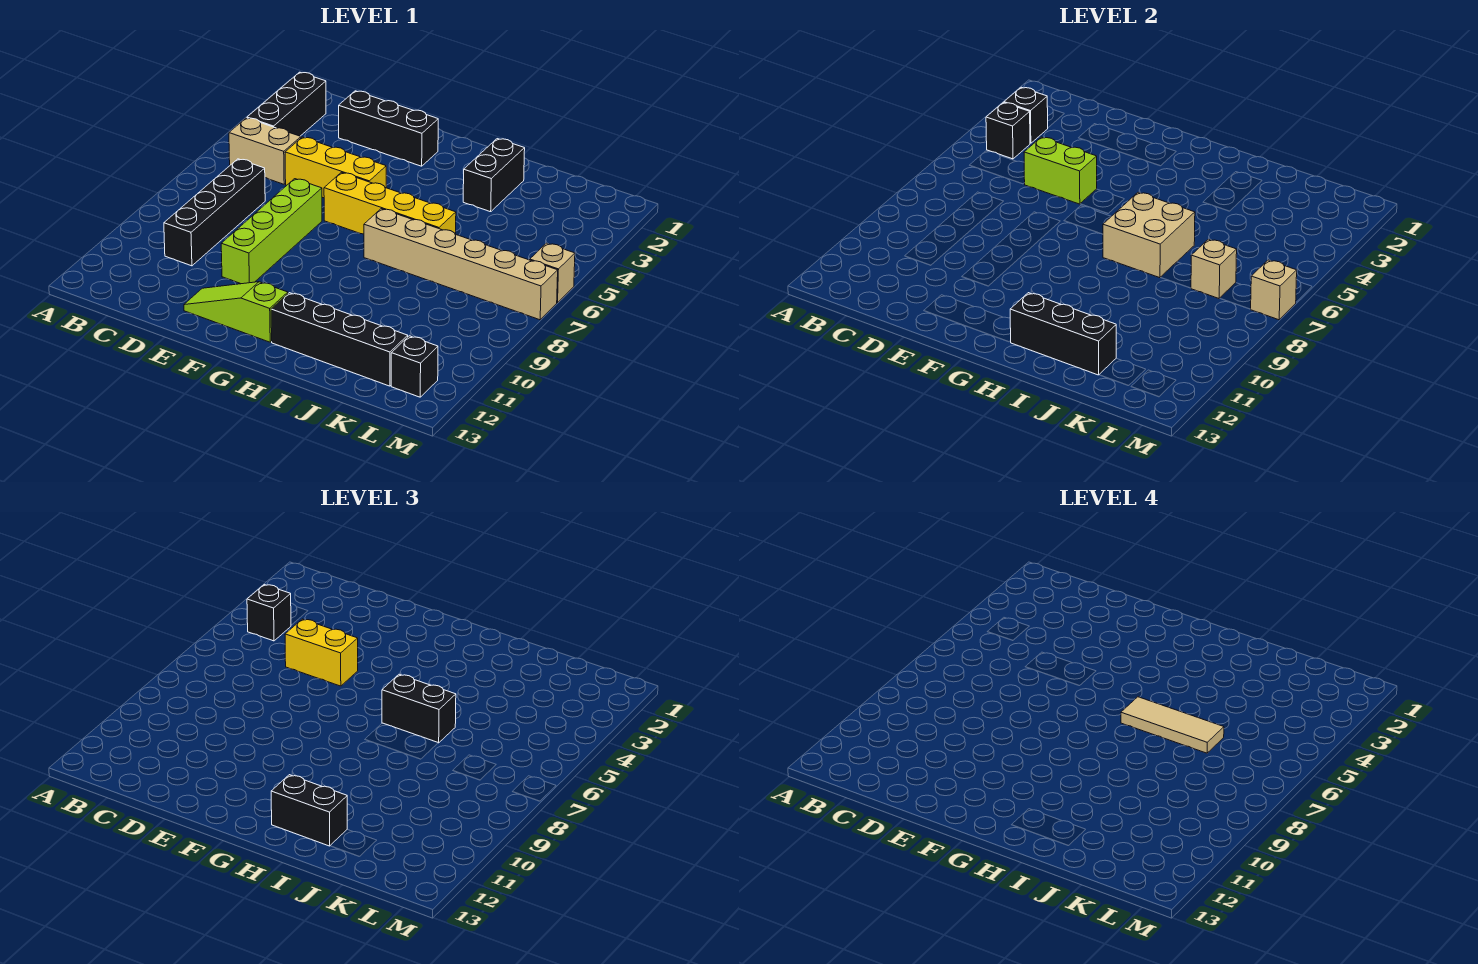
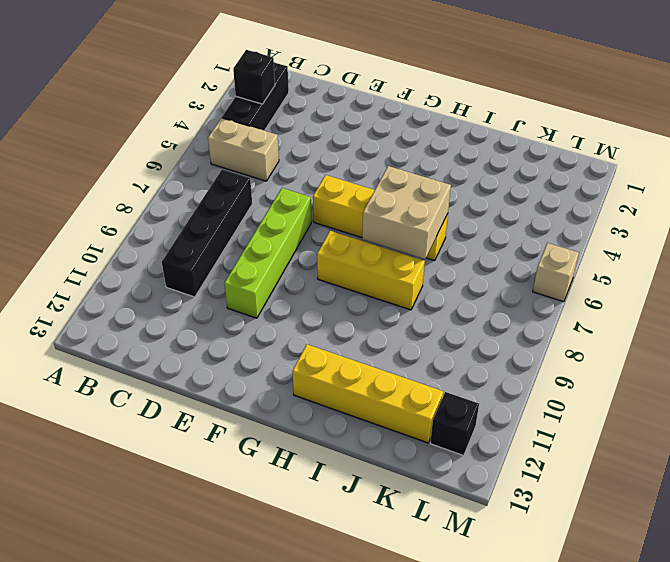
yellow brick G8:I8 level 1 -> yellow brick D5:F5 level 1
yellow brick H12:K12 level 1 -> black brick H12:K12 level 1
none -> black brick D2:F2 level 1
none -> lime slope E12:G12 level 1 top G
none -> tan brick H7:M7 level 1

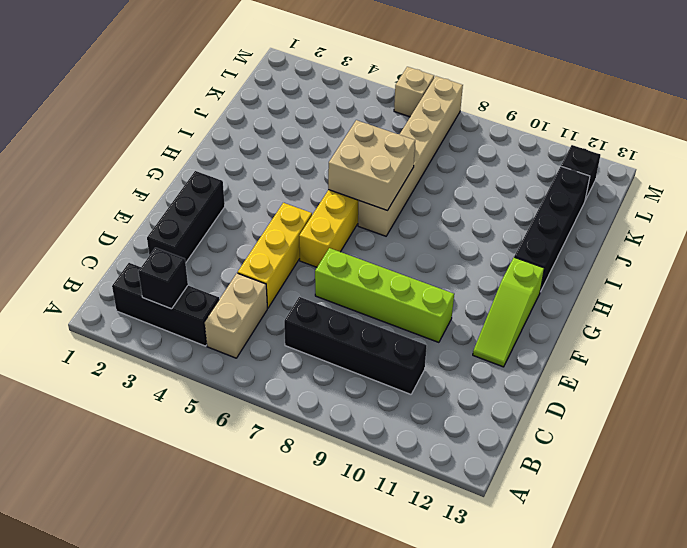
none -> black brick I2:I3 level 1
none -> black brick B4 level 2
none -> lime brick D5:E5 level 2

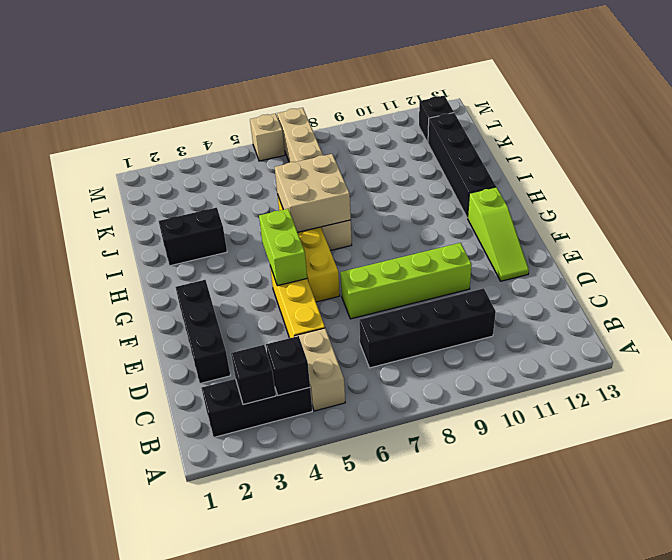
lime brick F5:G5 level 2 -> lime brick D5:E5 level 2
none -> black brick H12:J12 level 2
none -> tan brick K7 level 2
none -> tan brick M7 level 2

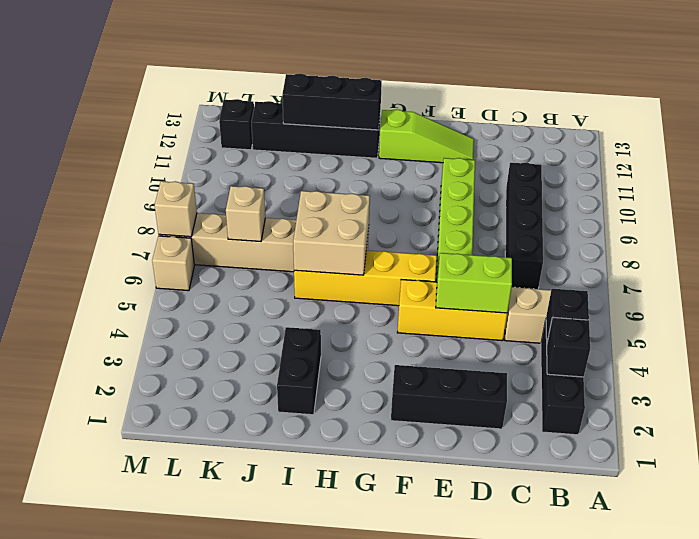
none -> black brick B4 level 3
none -> yellow brick D5:E5 level 3
none -> black brick H6:I6 level 3

